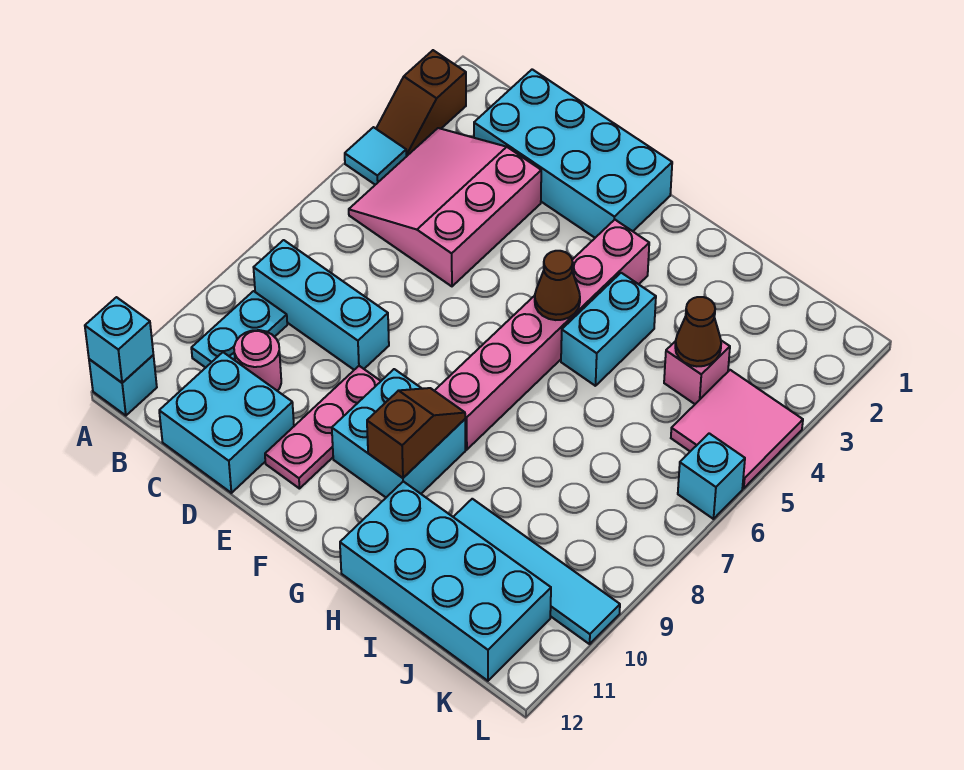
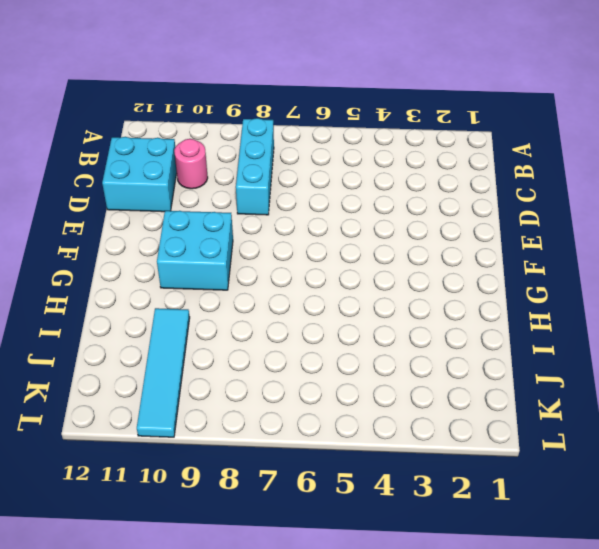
none -> brown slope A2:A3 level 1 top 2
none -> cyan tile A4 level 1
none -> cyan brick A12 level 1

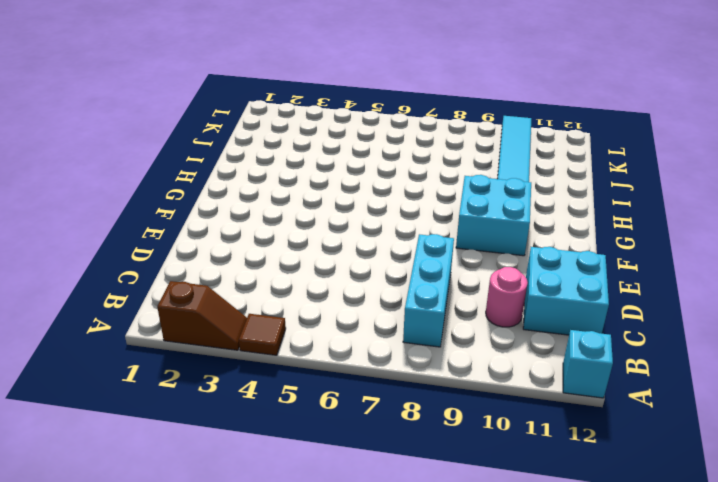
brown tile A4 level 1 -> cyan tile A4 level 1
none -> pink slope B3:D5 level 1 top D
none -> cyan plate B9:B10 level 1
none -> cyan brick C1:F2 level 1

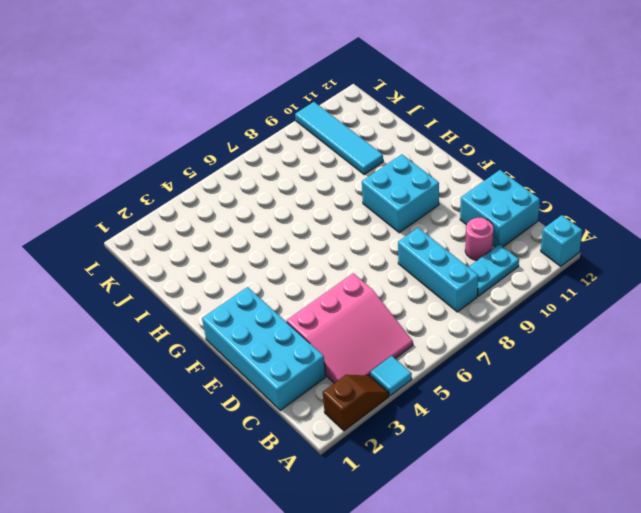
none -> pink plate E9:E11 level 1
none -> pink brick G3:G8 level 1
none -> cyan brick H4:H5 level 1

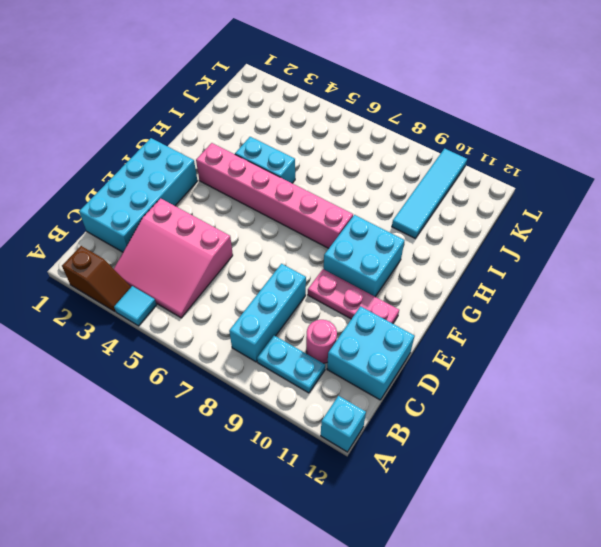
none -> cyan brick H11:K12 level 1
none -> pink brick J4 level 1
none -> pink tile K4:L5 level 1

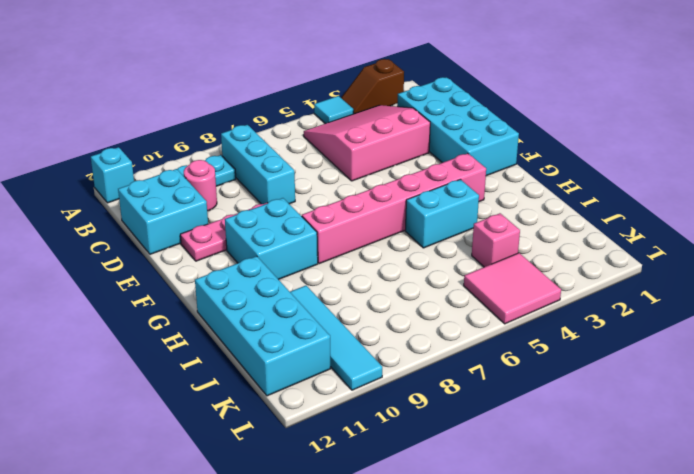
none -> cyan brick L6 level 1
none -> cyan brick A12 level 2
none -> brown cone G5 level 2

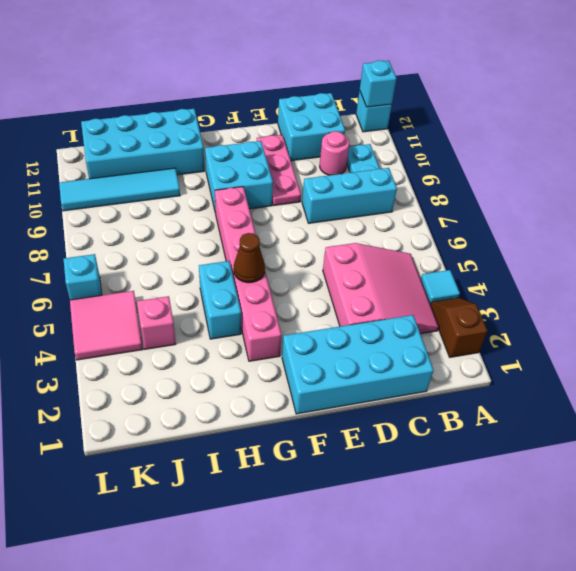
none -> brown slope G9:G10 level 2 top 10
none -> brown cone J4 level 2

